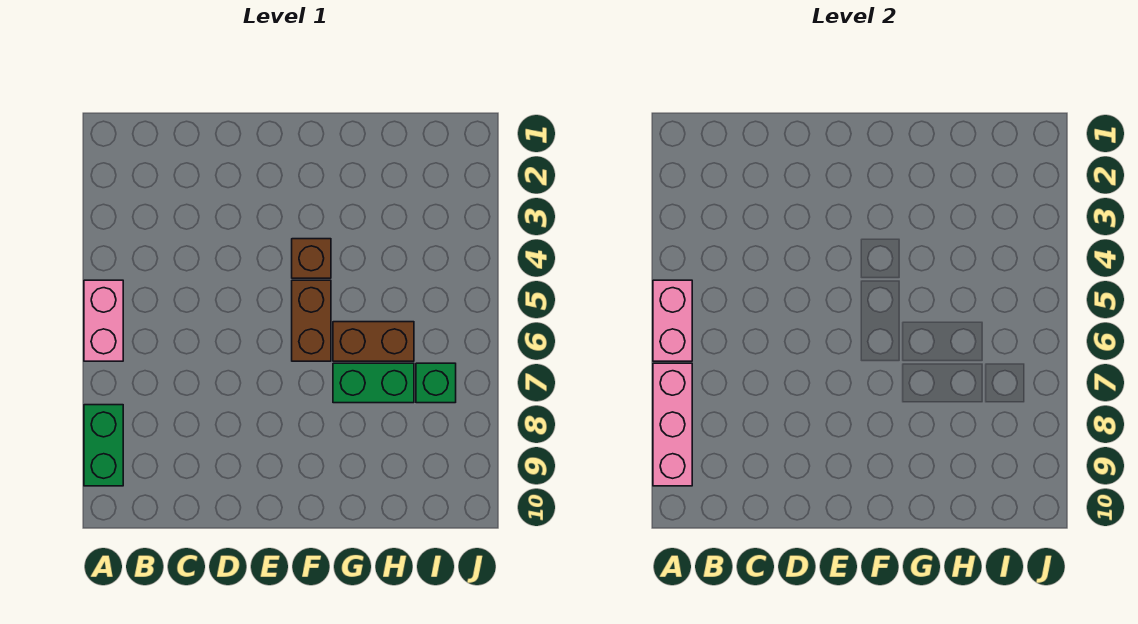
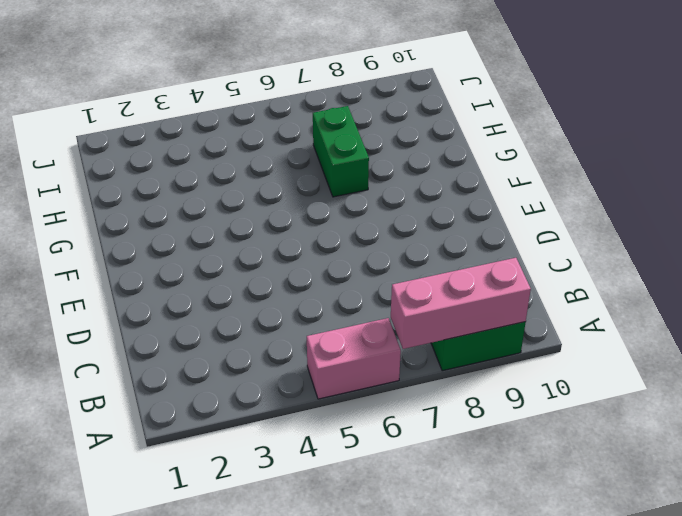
none -> brown brick F4 level 1
none -> brown brick F5:F6 level 1

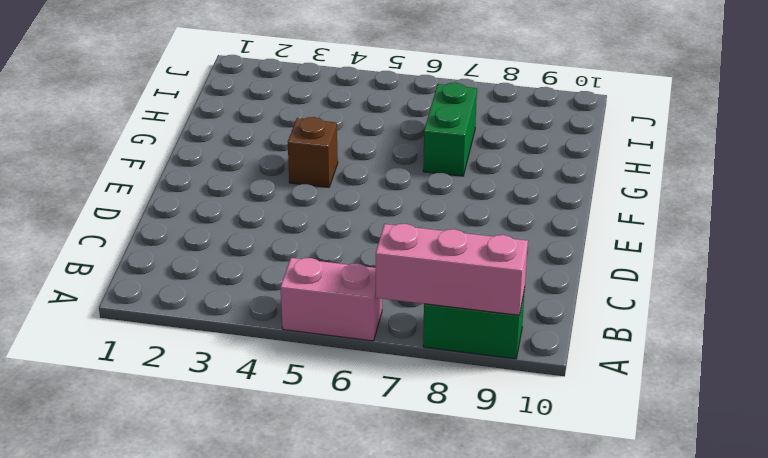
none -> brown brick F5:F6 level 1
none -> brown brick G6:H6 level 1

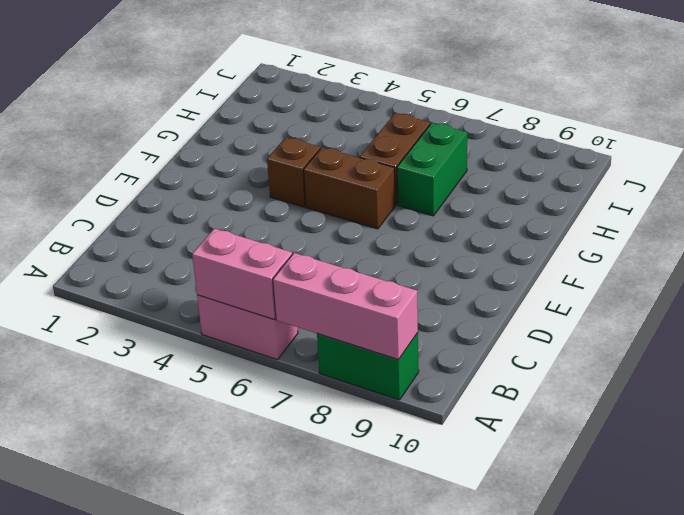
none -> green brick I7 level 1

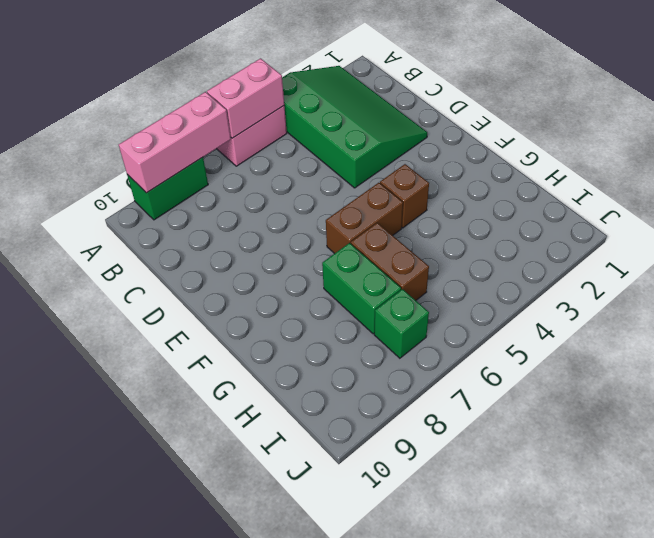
green slope A2:D4 level 1 top 4 -> none

